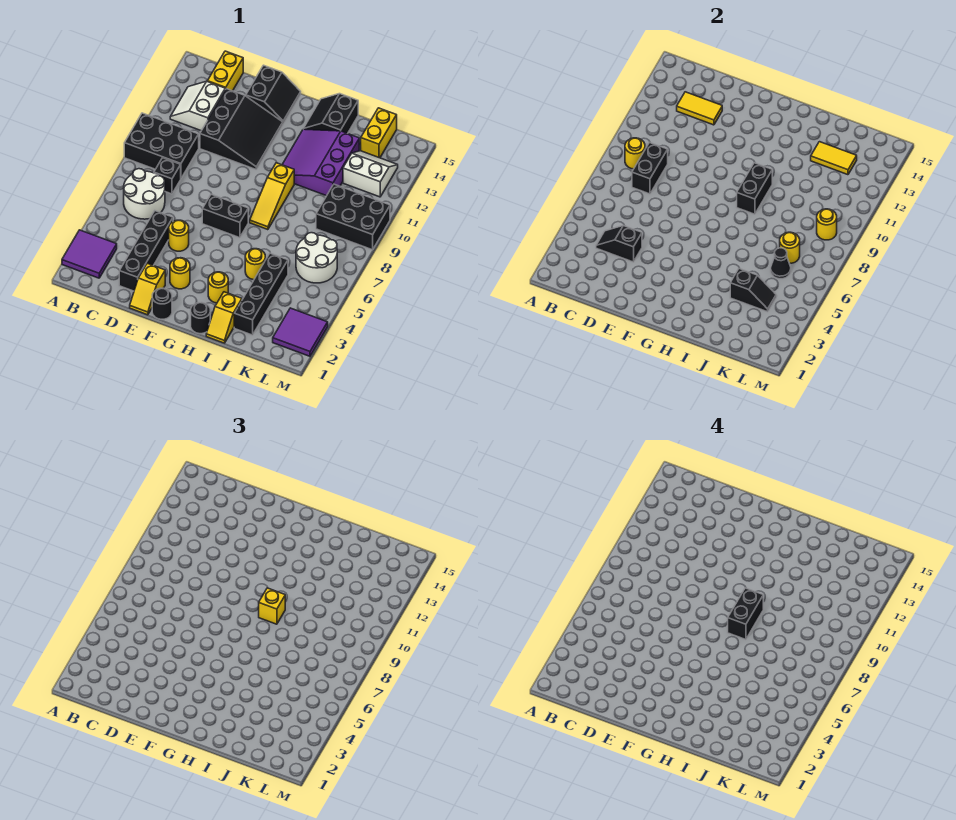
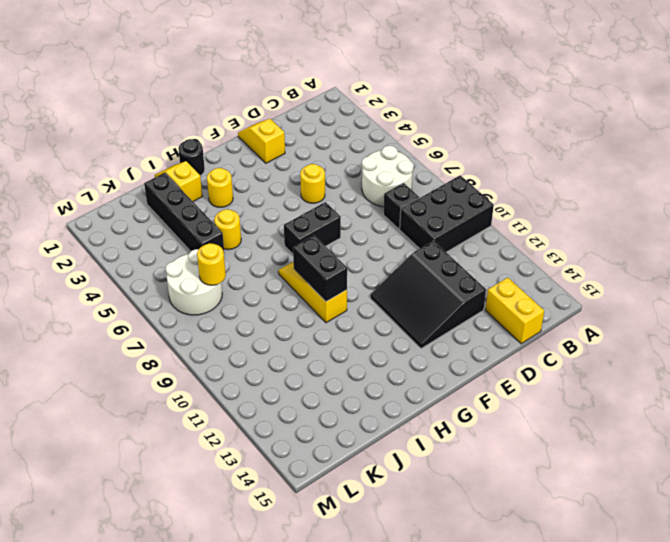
none -> purple tile A2:B3 level 1
none -> white slope B12:C13 level 1 top C
none -> black brick D2:D5 level 1
none -> black slope E14:F15 level 1 top E

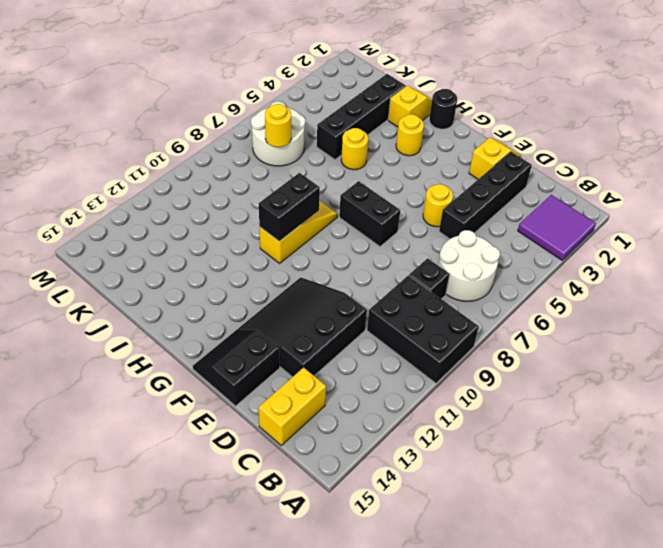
none -> white slope B12:C13 level 1 top C
none -> black round brick F1 level 1
none -> yellow round brick F3 level 1
none -> purple slope H11:J13 level 1 top J

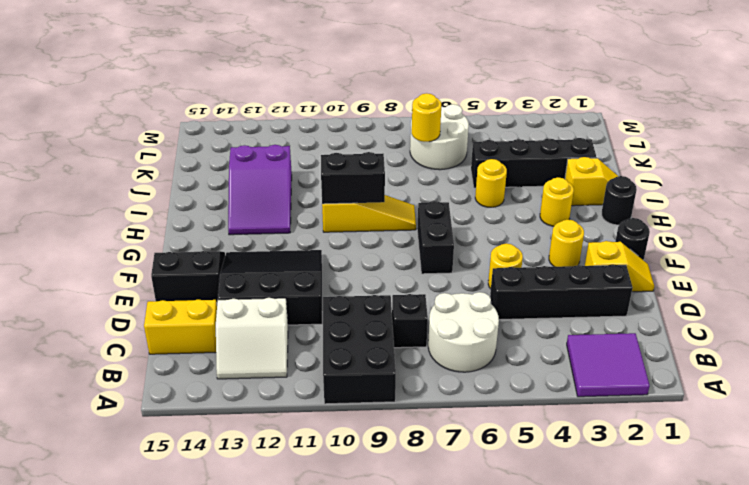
purple slope H12:J13 level 1 top J -> purple slope H11:J13 level 1 top J
none -> black slope H14:I15 level 1 top I
none -> black brick K9:M10 level 1
none -> white slope K12:L13 level 1 top 12
none -> yellow brick K14:K15 level 1

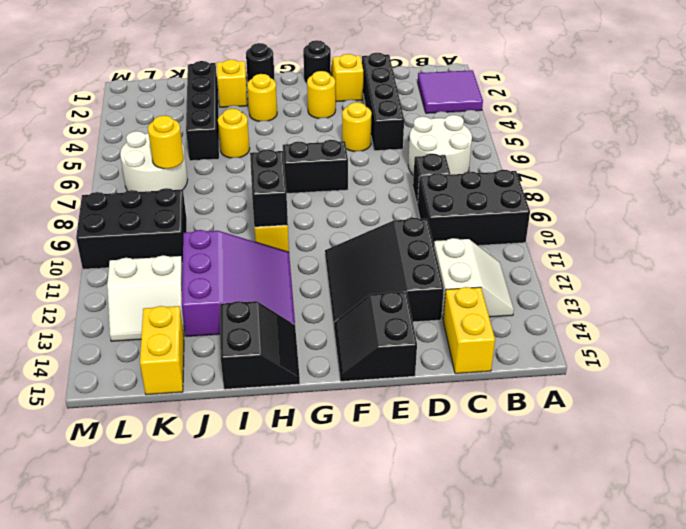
none -> purple tile L2:M3 level 1
none -> yellow round brick B9 level 2
none -> black slope C4:D4 level 2 top D
none -> black brick C8:C9 level 2

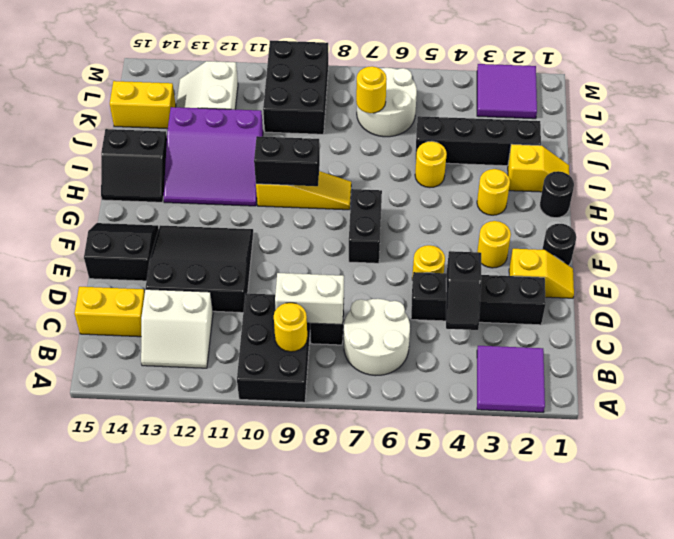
white brick C8:C9 level 2 -> black brick C8:C9 level 2
none -> yellow tile C13:D13 level 2
none -> black slope J4:K4 level 2 top J
none -> yellow tile J13:K13 level 2
none -> black cone K6 level 2

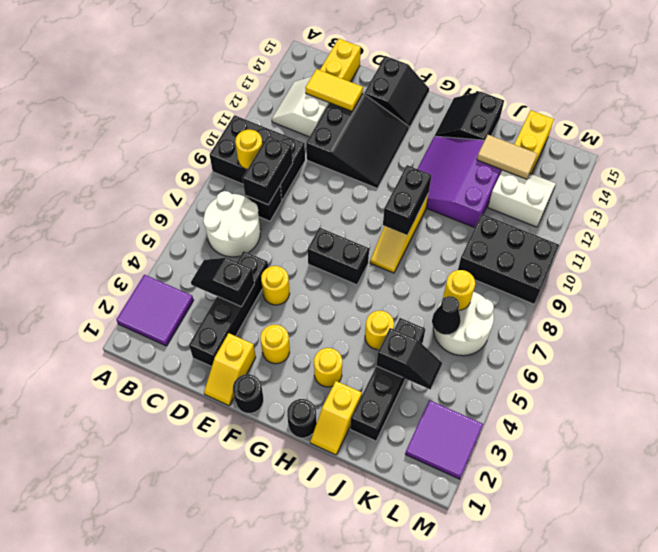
tan tile J13:K13 level 2 -> yellow tile J13:K13 level 2
none -> yellow round brick L9 level 2
none -> yellow brick H9 level 3
none -> black brick H8:H9 level 4

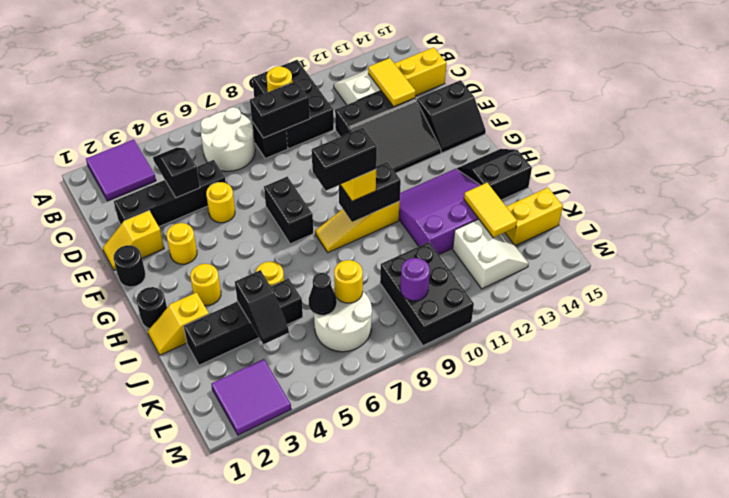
purple round brick L9 level 2 -> yellow round brick L9 level 2

